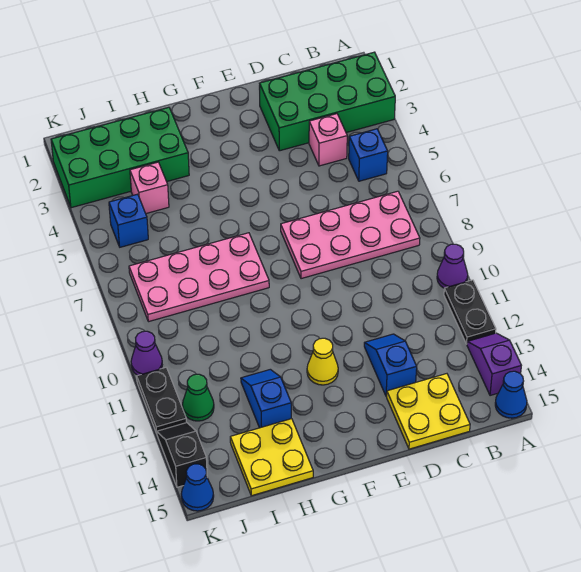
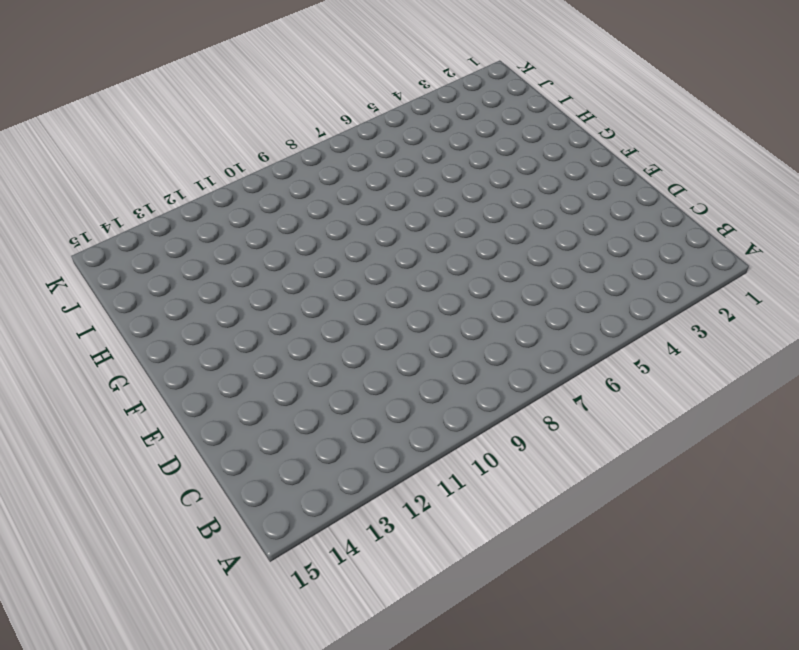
none -> green brick A2:D3 level 1
none -> purple cone A10 level 1
none -> black plate A11:A12 level 1

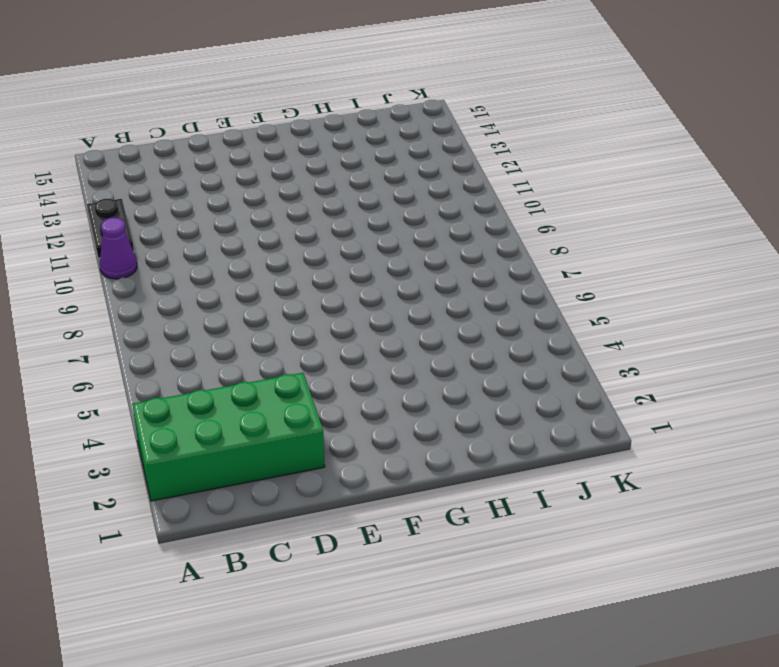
none -> purple slope A13:A14 level 1 top 14
none -> blue cone A15 level 1
none -> blue brick B5 level 1

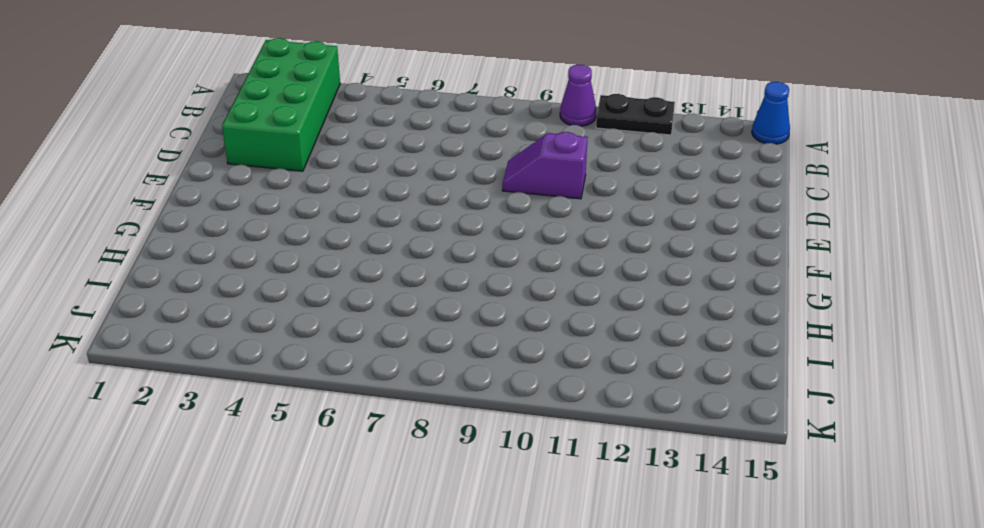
purple slope D9:D10 level 1 top 10 -> purple slope A13:A14 level 1 top 14
none -> blue brick B5 level 1
none -> pink plate B7:E8 level 1
none -> pink brick C4 level 1

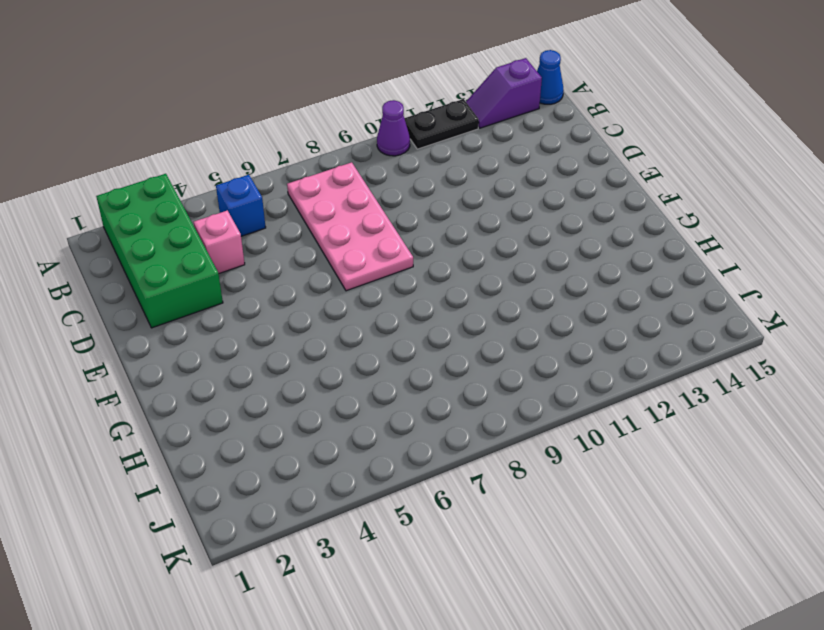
none -> yellow plate C14:D15 level 1
none -> blue slope D12:D13 level 1 top 13
none -> yellow cone F12 level 1

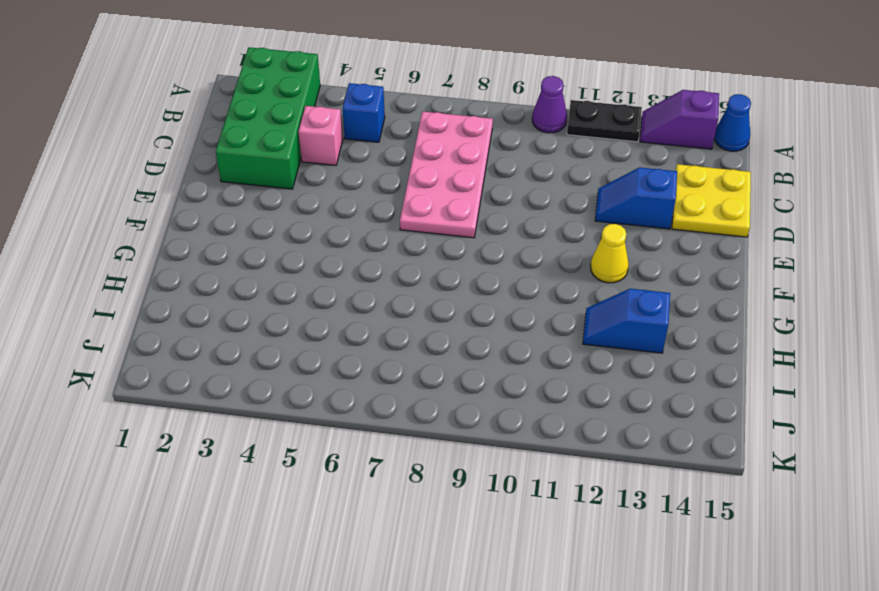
none -> pink plate G7:J8 level 1
none -> green brick H2:K3 level 1
none -> yellow plate H14:I15 level 1

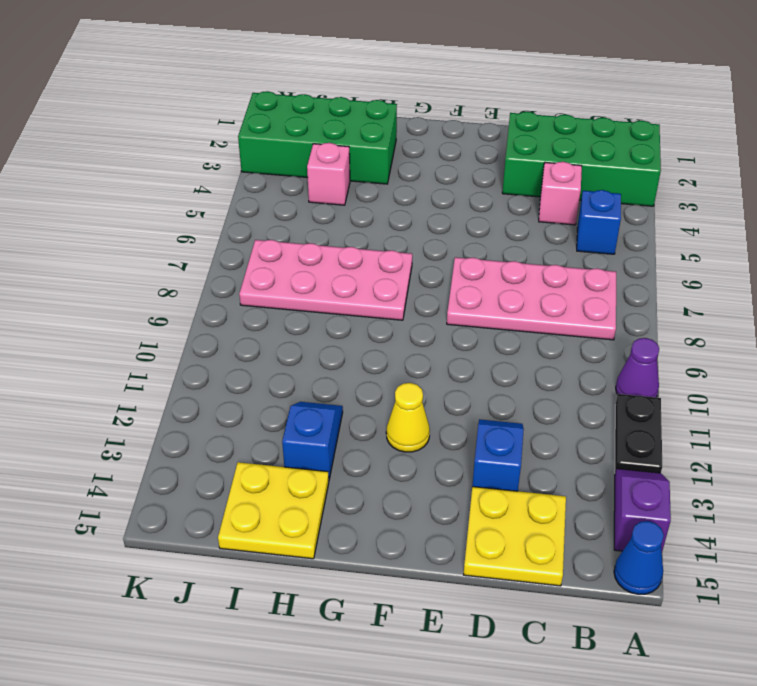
none -> blue brick J5 level 1
none -> green cone J12 level 1
none -> purple cone K10 level 1

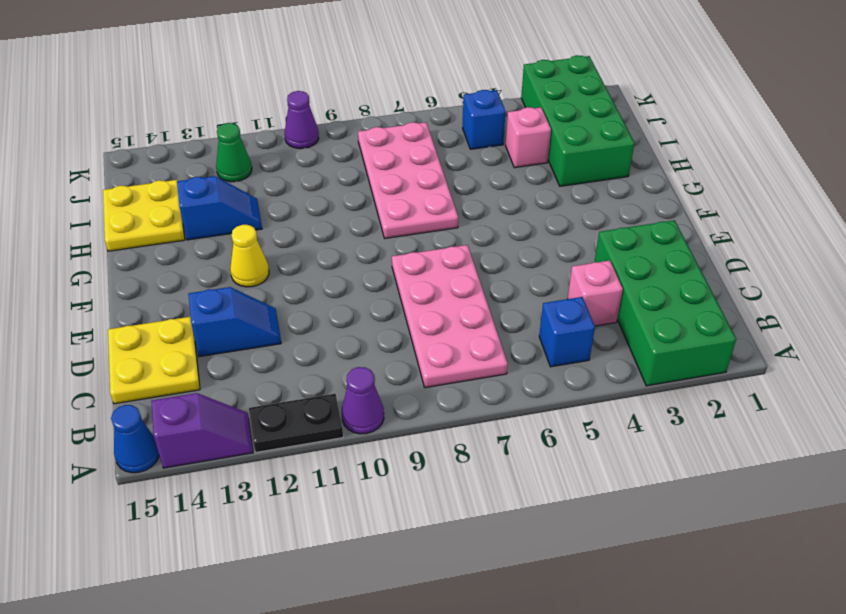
none -> black plate K11:K12 level 1
none -> black slope K13:K14 level 1 top 14
none -> blue cone K15 level 1

